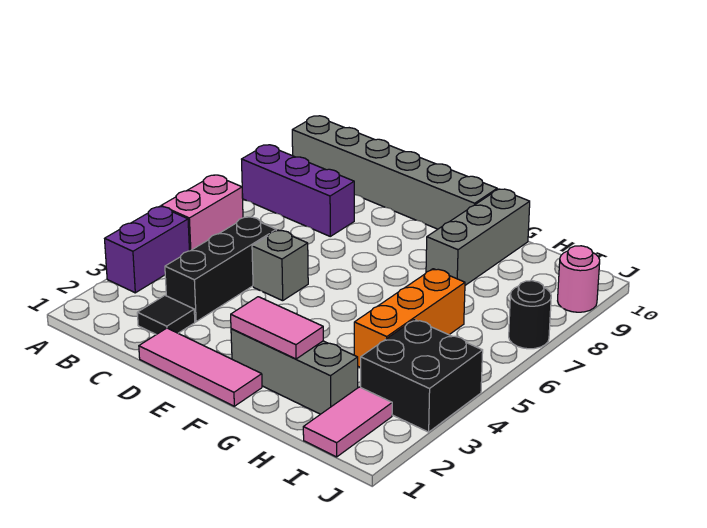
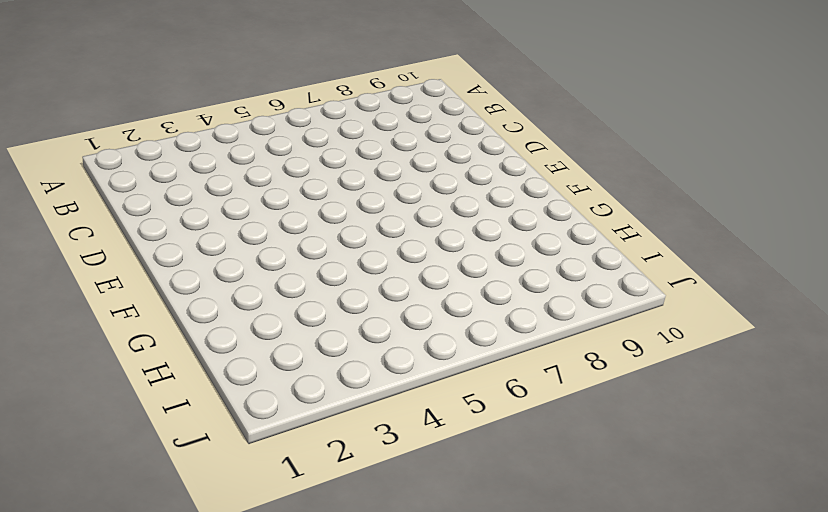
none -> purple brick A3:A4 level 1
none -> pink brick A5:A6 level 1
none -> purple brick A8:C8 level 1

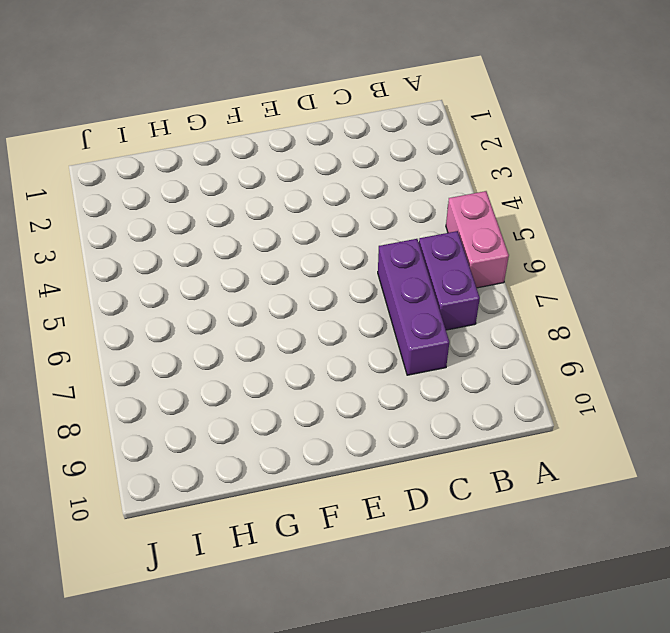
purple brick B6:B7 level 1 -> purple brick A3:A4 level 1
purple brick C6:C8 level 1 -> purple brick A8:C8 level 1
none -> grey brick A10:F10 level 1
none -> black tile C2 level 1
none -> black brick C3:C5 level 1

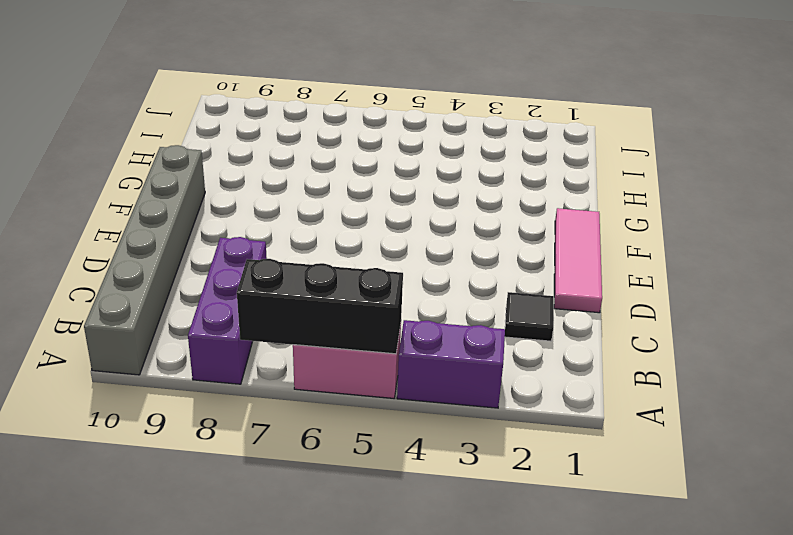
black brick A5:A7 level 2 -> black brick C3:C5 level 1
none -> grey brick D5 level 1
none -> grey brick F2:H2 level 1
none -> grey brick G8:G10 level 1

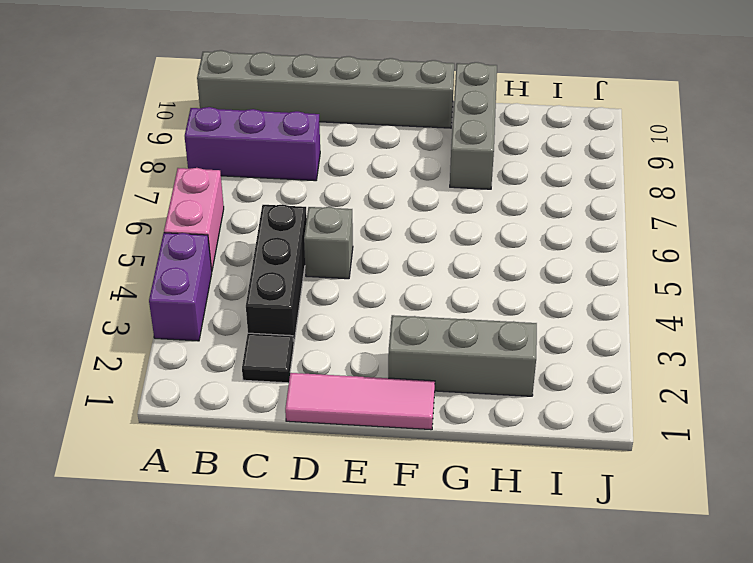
none -> orange brick H4:H6 level 1
none -> pink tile I1:I2 level 1
none -> black brick I3:J4 level 1

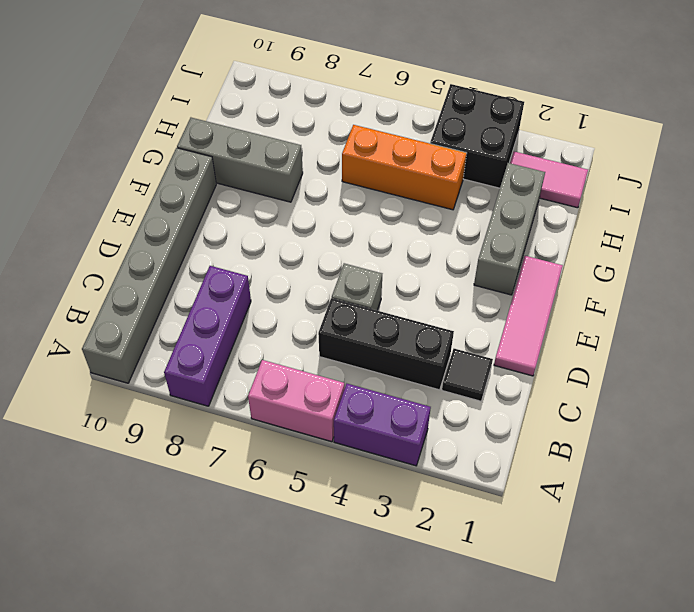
none -> black round brick J7 level 1
none -> pink round brick J9 level 1
none -> pink tile F2:G2 level 2

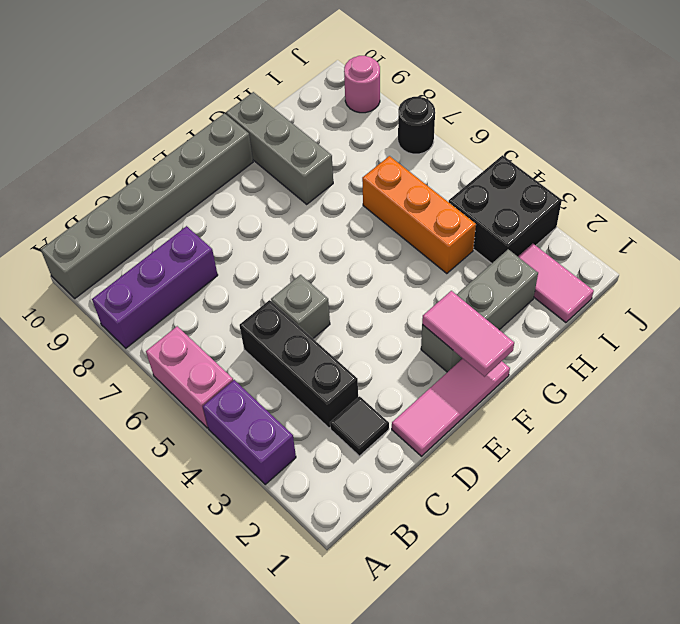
pink tile F1:F2 level 2 -> pink tile F2:G2 level 2

